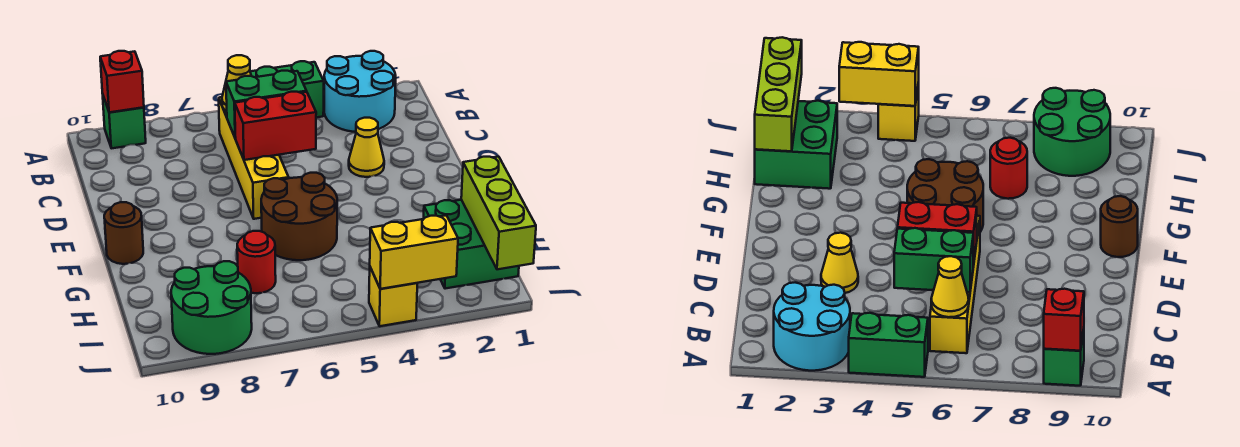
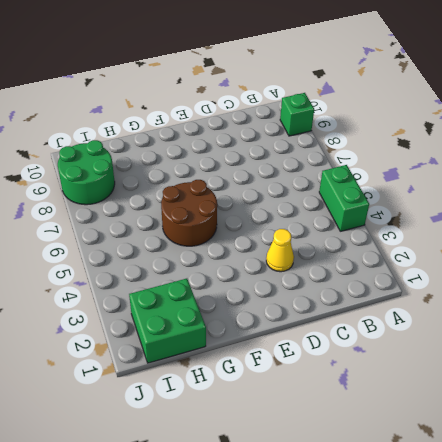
none -> cyan round brick A2:B3 level 1
none -> yellow brick B6:E6 level 1
none -> brown round brick F10 level 1

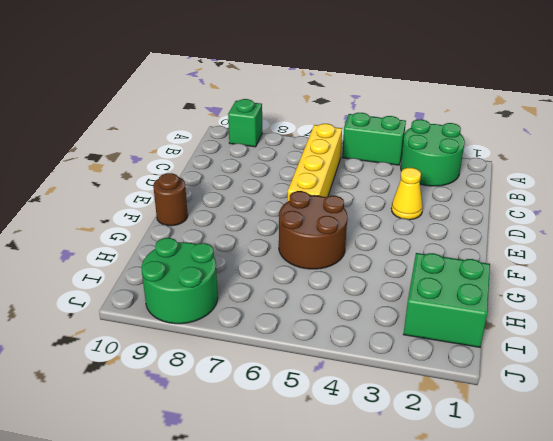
green round brick A2:B3 level 1 -> cyan round brick A2:B3 level 1
none -> red round brick H7 level 1
none -> yellow brick J4 level 1
none -> red brick A9 level 2

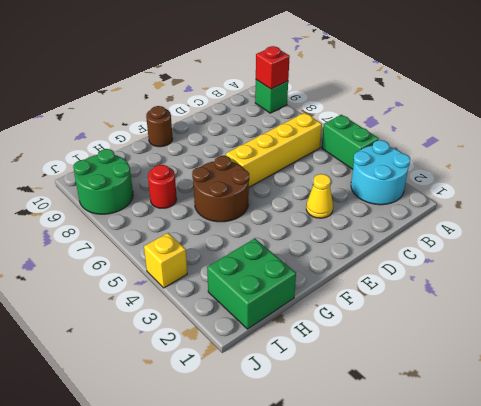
none -> yellow cone B6 level 2
none -> green brick C5:C6 level 2
none -> red brick D5:D6 level 2

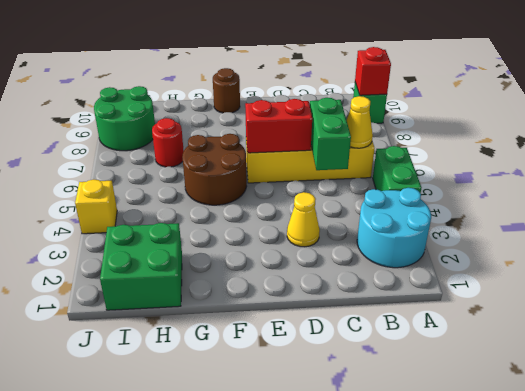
red brick D6:E6 level 2 -> red brick D5:D6 level 2
none -> lime brick H1:J1 level 2
none -> yellow brick J3:J4 level 2

